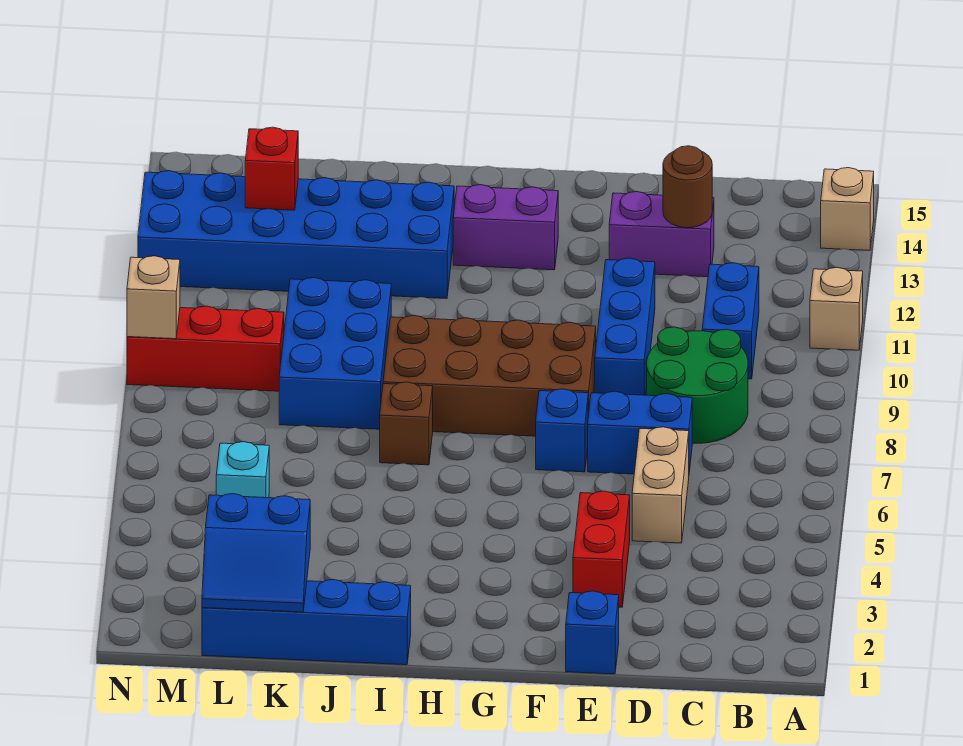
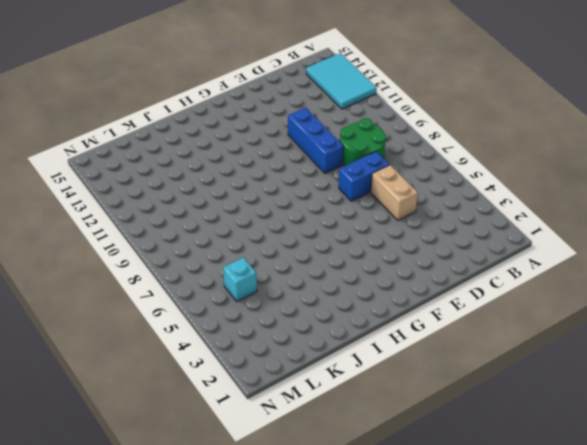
cyan tile A12:B14 level 1 -> tan brick A14 level 1
none -> tan brick A11 level 1
none -> blue brick C10:C11 level 1
none -> purple brick D13:E13 level 1

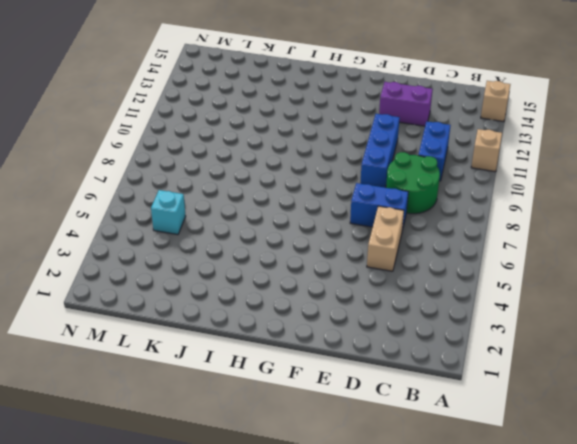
none -> blue brick E1 level 1
none -> red brick E3:E4 level 1
none -> blue brick F7 level 1

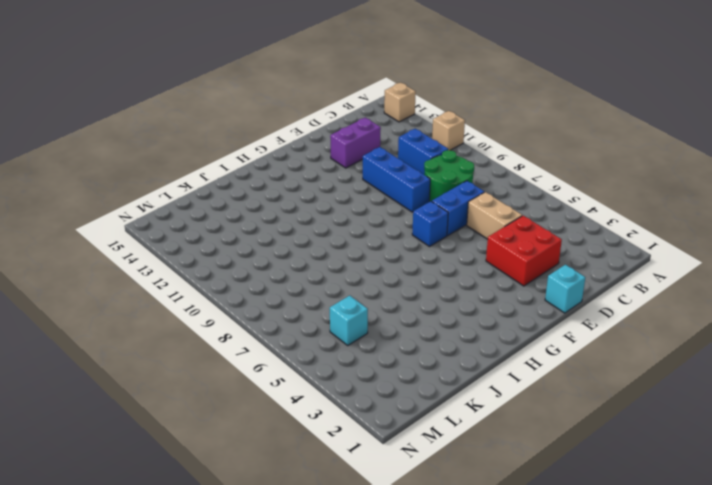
red brick D3:E4 level 1 -> red brick E3:E4 level 1
cyan brick E1 level 1 -> blue brick E1 level 1
none -> brown brick F8:I9 level 1
none -> purple brick G13:H13 level 1
none -> blue brick I1:L1 level 1

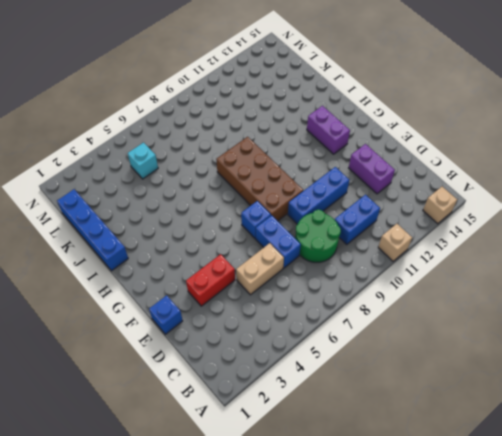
none -> brown brick I7 level 1
none -> blue brick I12:N13 level 1
none -> blue brick J8:K10 level 1

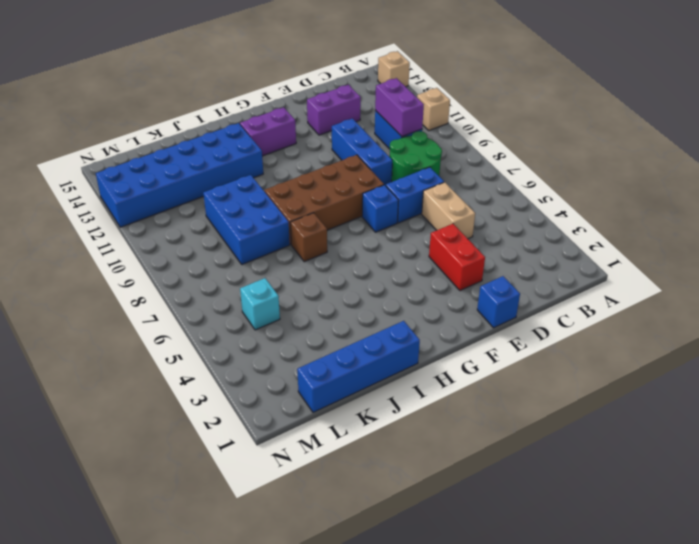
purple brick C10:C11 level 2 -> none
none -> red brick L9:N9 level 1
none -> brown round brick D13 level 2
none -> blue slope K1:L2 level 2 top 2

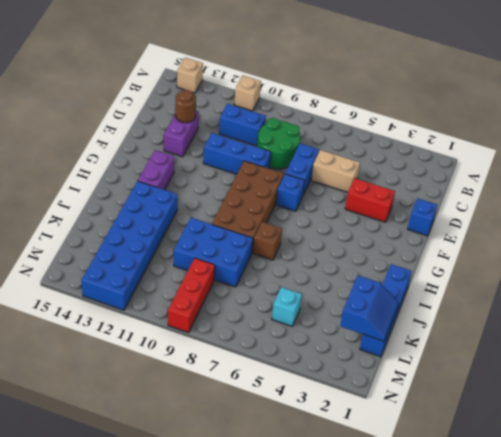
none -> red brick L13 level 2
none -> tan brick N9 level 2

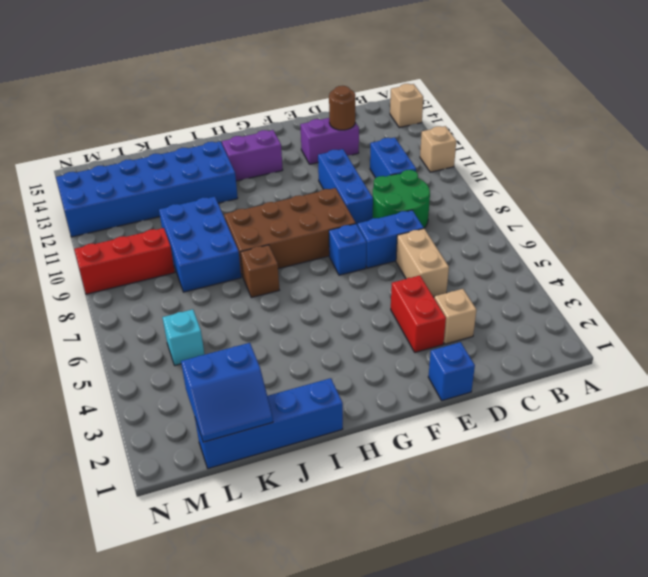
tan brick D3 level 1 -> tan brick N9 level 2
none -> red brick L13 level 2

